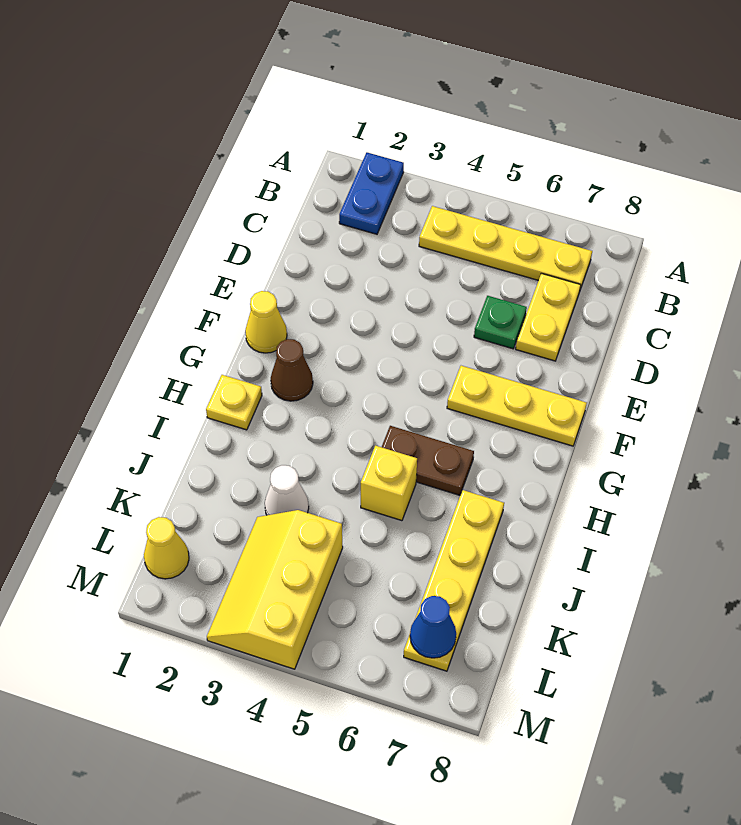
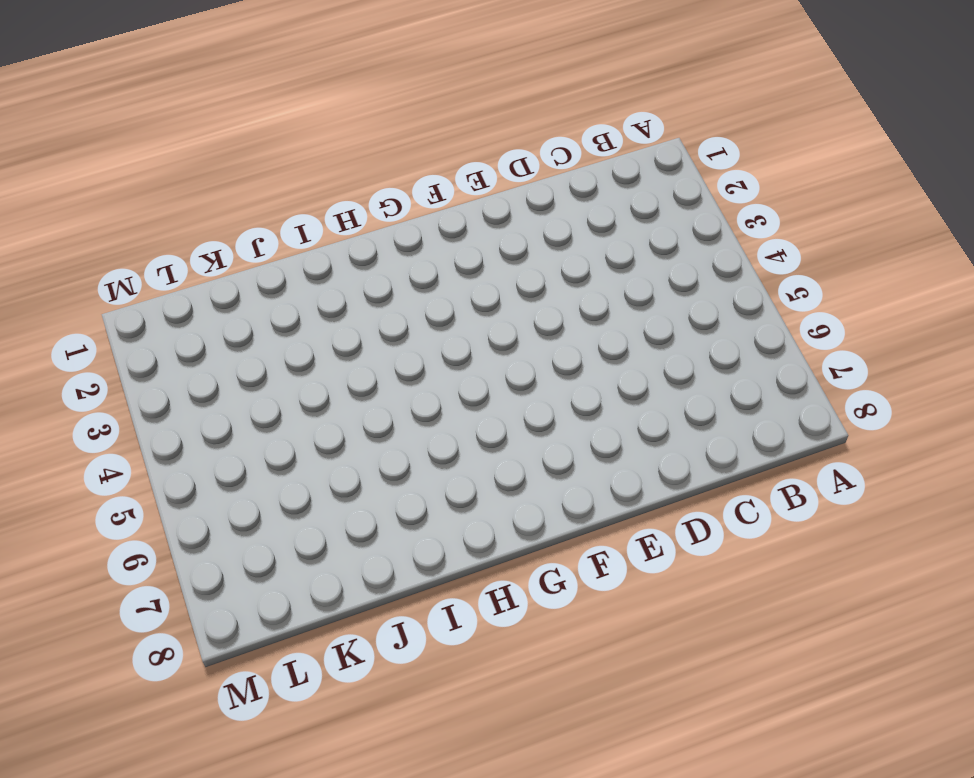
none -> blue plate A2:B2 level 1
none -> yellow plate B4:B7 level 1
none -> yellow plate C7:D7 level 1

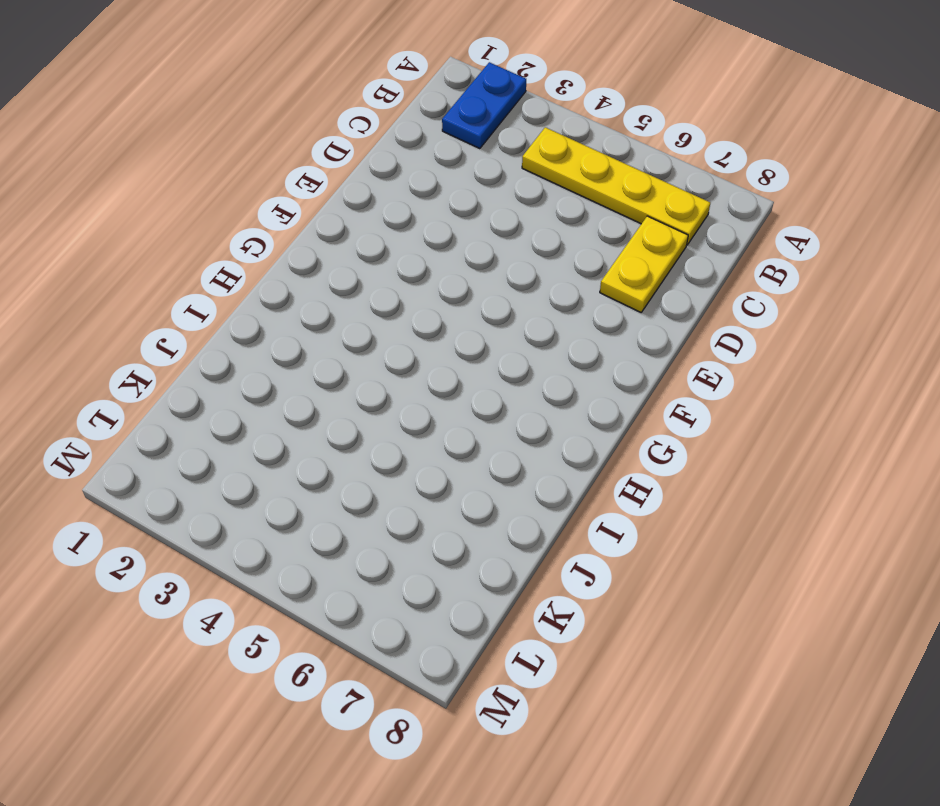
none -> green plate D6 level 1
none -> yellow cone F1 level 1
none -> yellow plate F6:F8 level 1

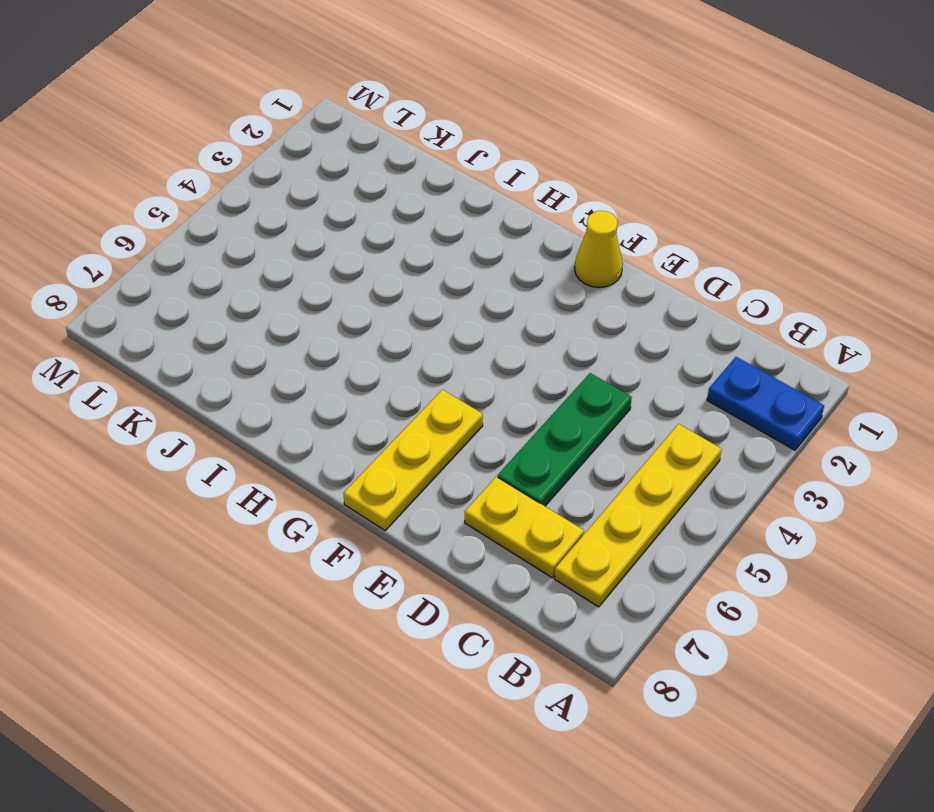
green plate D4:D6 level 1 -> green plate D6 level 1
none -> brown cone G2 level 1
none -> yellow plate H1 level 1
none -> brown plate H5:H6 level 1

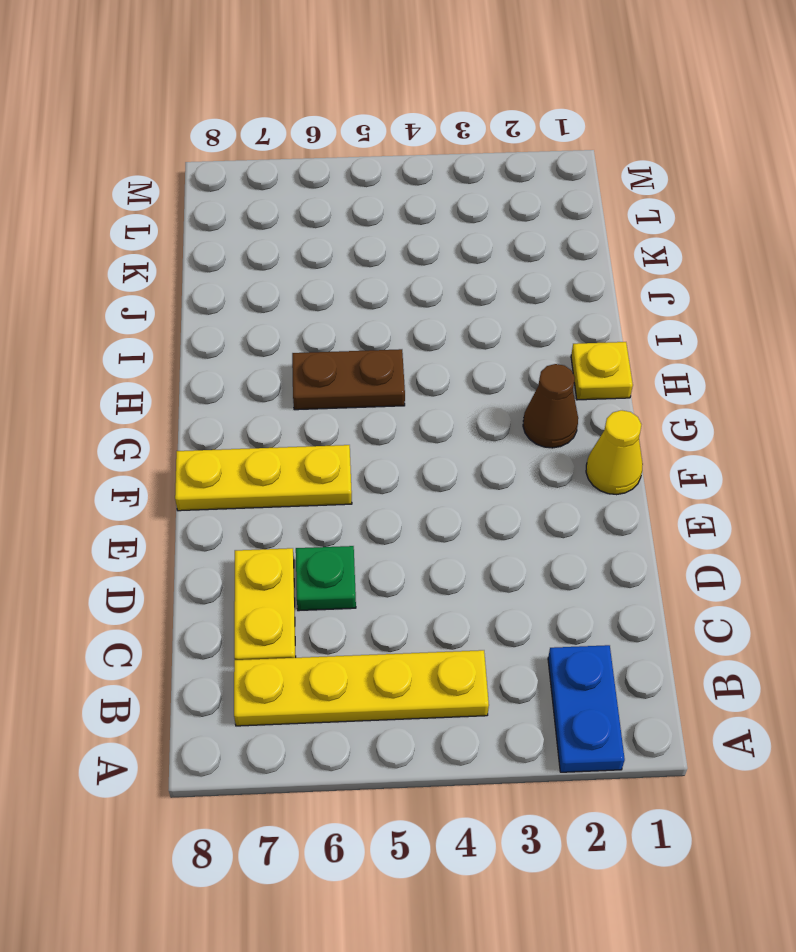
none -> yellow brick I5 level 1
none -> yellow plate I7:L7 level 1
none -> white cone J3 level 1

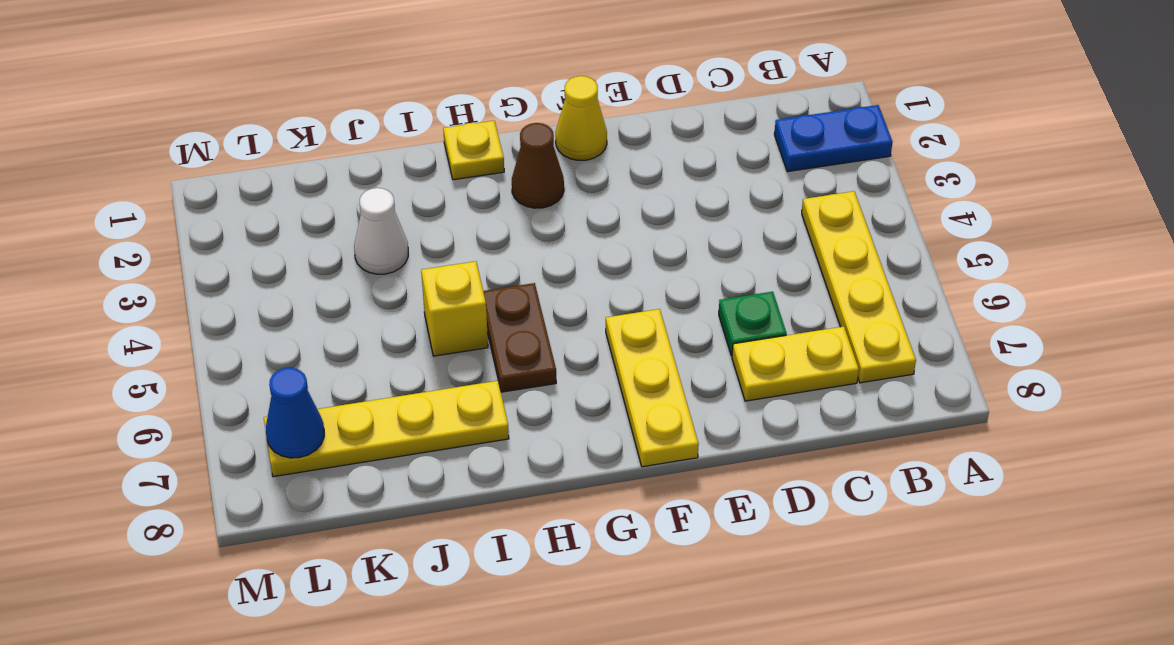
none -> yellow slope K3:M4 level 1 top 4
none -> yellow cone L1 level 1

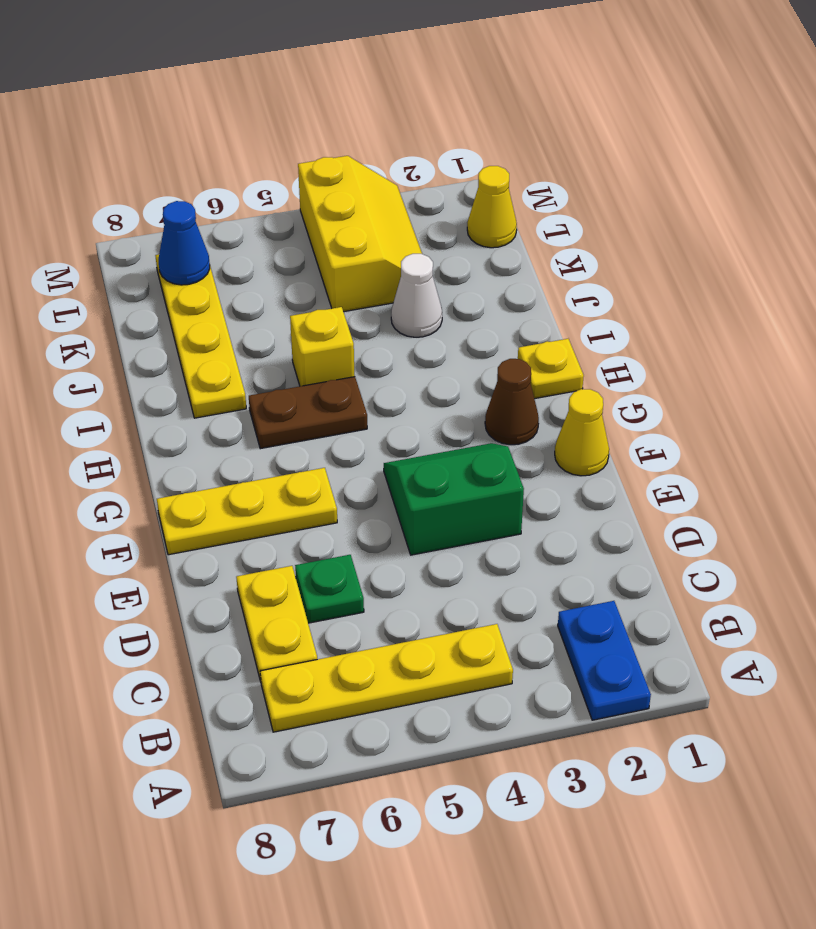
green slope E3:F4 level 1 top E -> none

